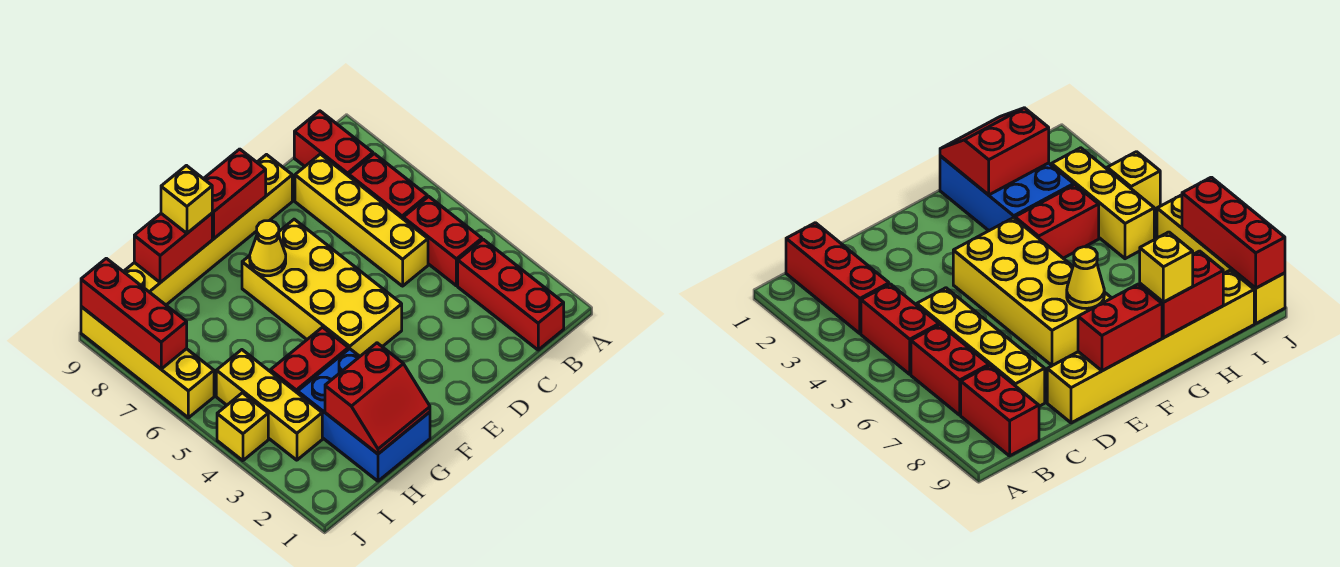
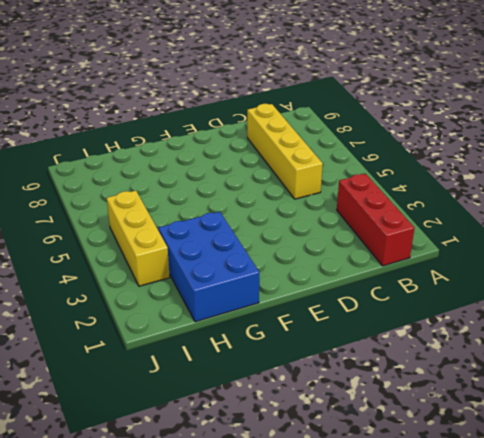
none -> red brick B4:B5 level 1
none -> red brick B6:B7 level 1
none -> red brick B8:B9 level 1

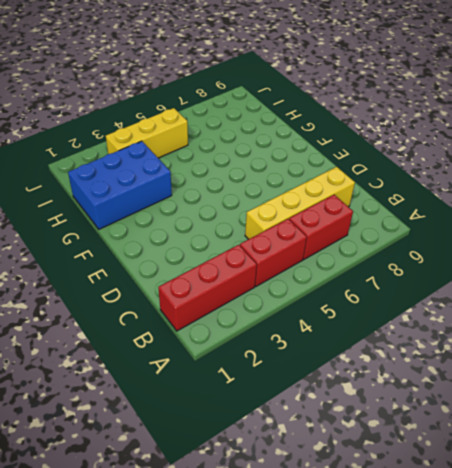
none -> red brick B8:B9 level 1
none -> yellow brick D9:I9 level 1
none -> yellow brick E4:F7 level 1

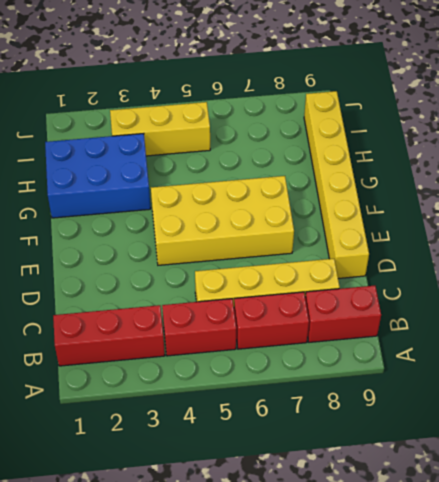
none -> red brick G4:H4 level 1
none -> yellow brick J4 level 1
none -> yellow brick J6:J9 level 1

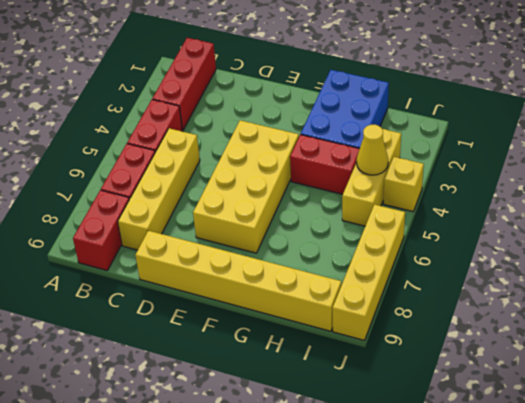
yellow cone I4 level 2 -> yellow cone F7 level 2
none -> red brick E9:F9 level 2
none -> red slope G1:H2 level 2 top 2
none -> red brick G9:H9 level 2

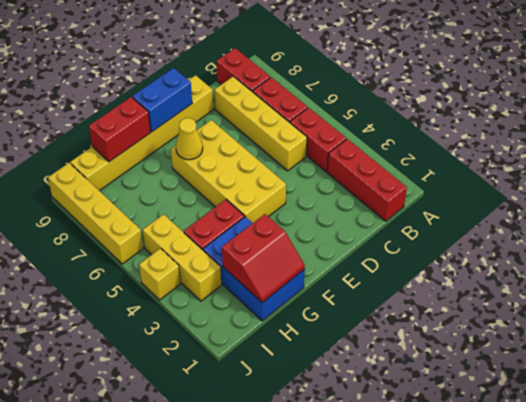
blue brick E9:F9 level 2 -> red brick E9:F9 level 2
none -> red brick J7:J9 level 2
none -> yellow brick G9 level 3

